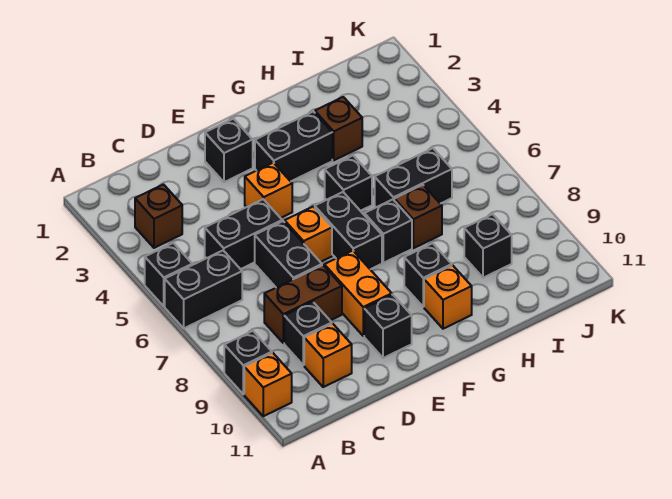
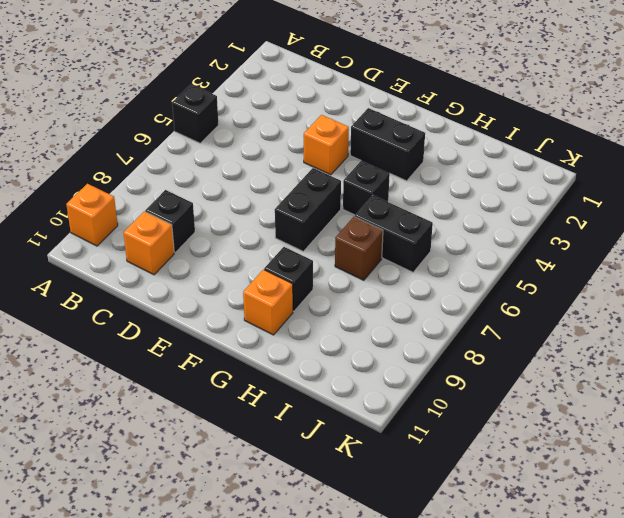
none -> black brick A6:B6 level 1
none -> black brick A9 level 1
none -> brown brick B3 level 1

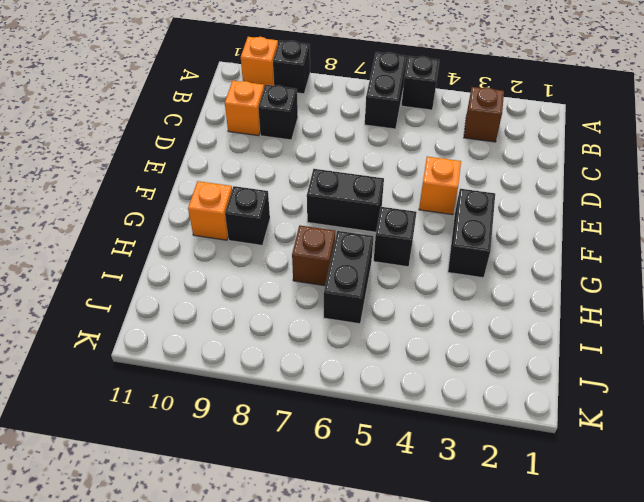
none -> black brick C5:D5 level 1
none -> brown brick C8:D8 level 1
none -> black brick D6:D7 level 1

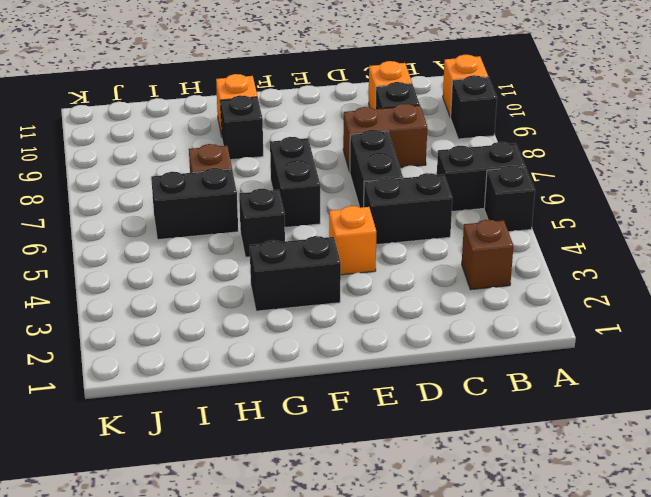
none -> black brick E2 level 1
none -> orange brick E6 level 1
none -> orange brick E8:E9 level 1

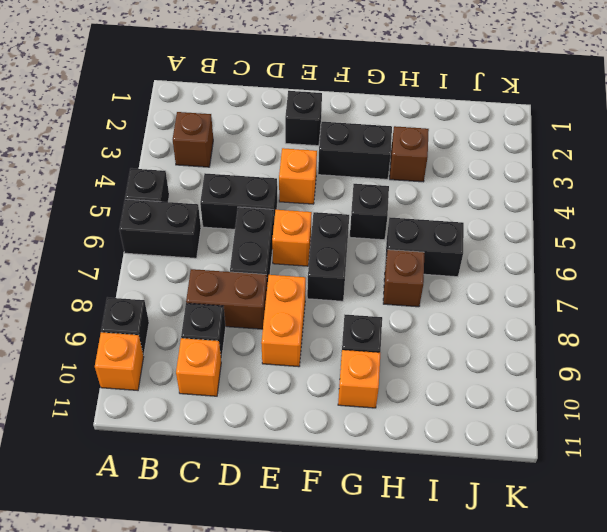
none -> black brick E10 level 1
none -> black brick G7 level 1
none -> black brick I9 level 1

